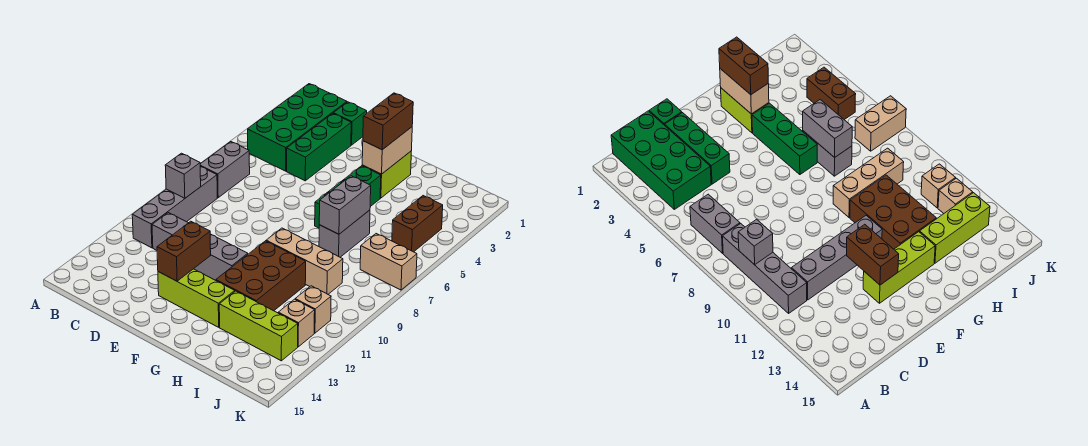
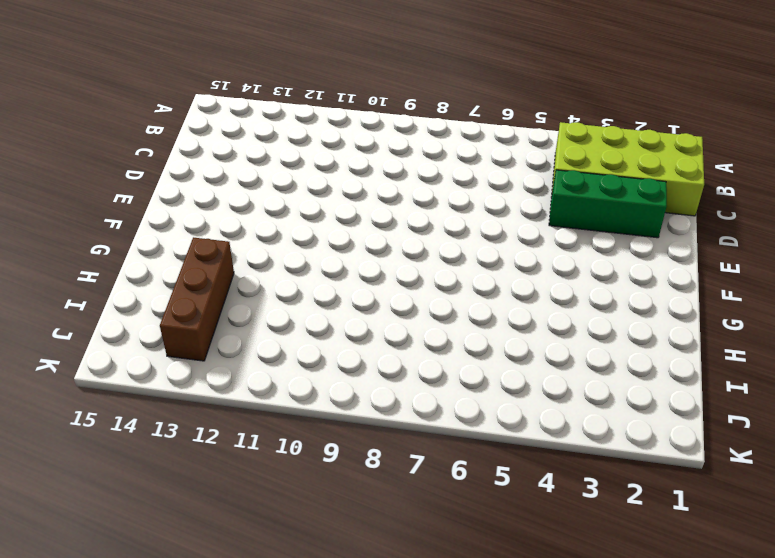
lime brick B1:C4 level 1 -> green brick B1:C4 level 1
brown brick H13:J13 level 1 -> lime brick H13:J13 level 1
none -> grey brick B6:B7 level 1
none -> grey brick B8:B11 level 1
none -> grey brick C11:F11 level 1

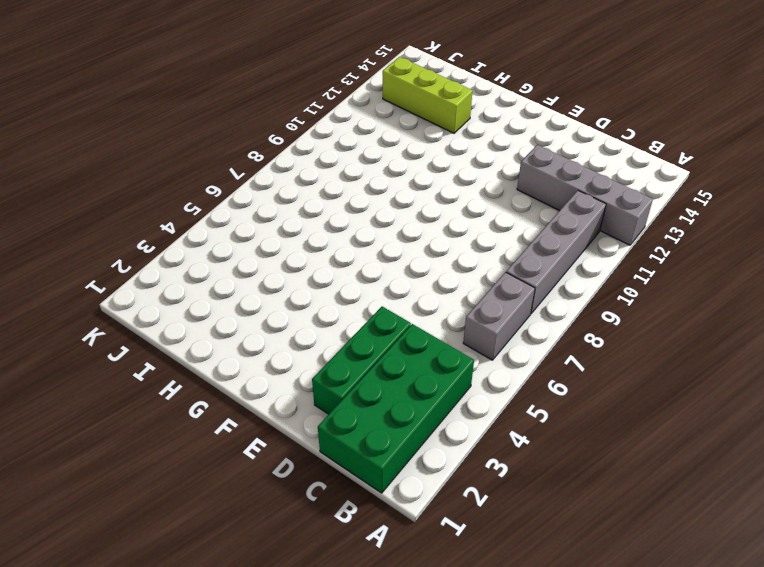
grey brick A12:D12 level 1 -> grey brick C11:F11 level 1
none -> green brick D1 level 1
none -> lime brick E13:G13 level 1
none -> lime brick G2:G3 level 1

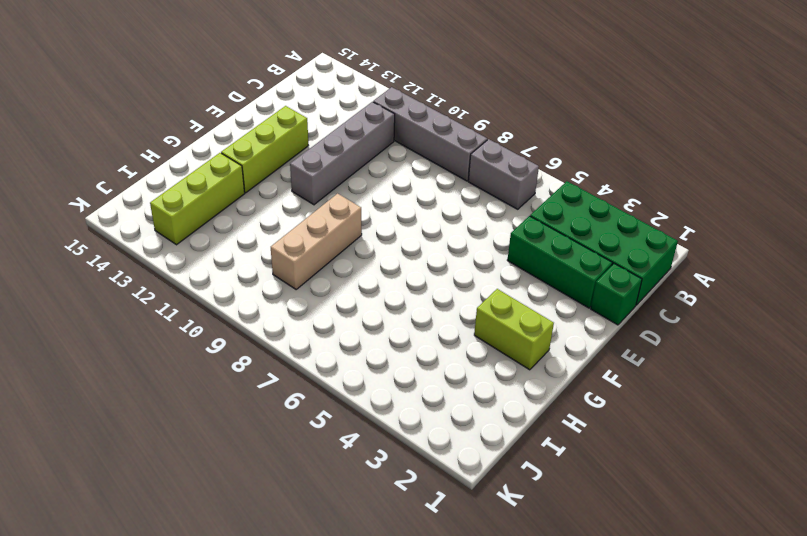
none -> green brick G4:G6 level 1
none -> brown brick G10:H12 level 1
none -> grey brick H6:H7 level 1

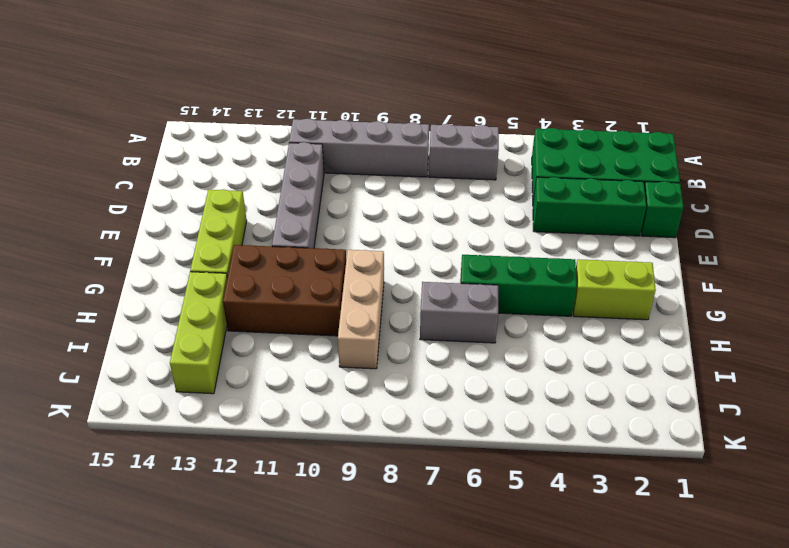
none -> brown brick J4:J5 level 1
none -> tan brick J7:K7 level 1
none -> tan brick J11 level 1

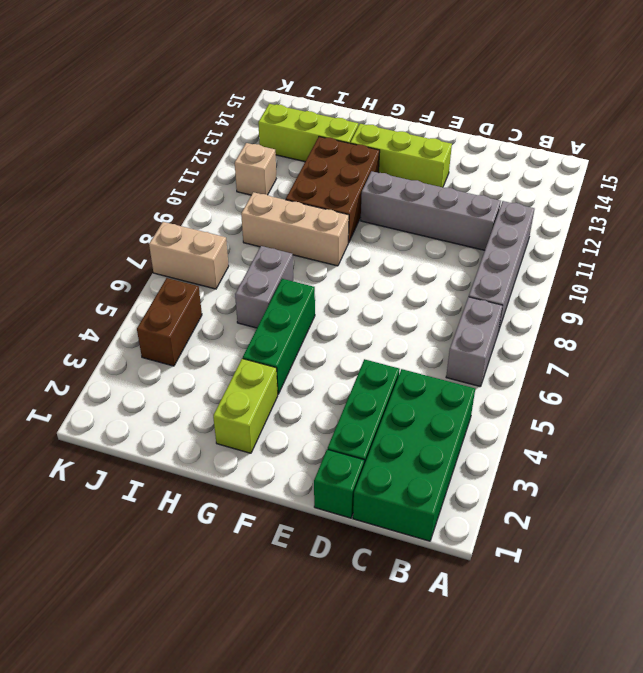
none -> tan brick J12 level 1
none -> grey brick B9 level 2
none -> brown brick E12:E13 level 2

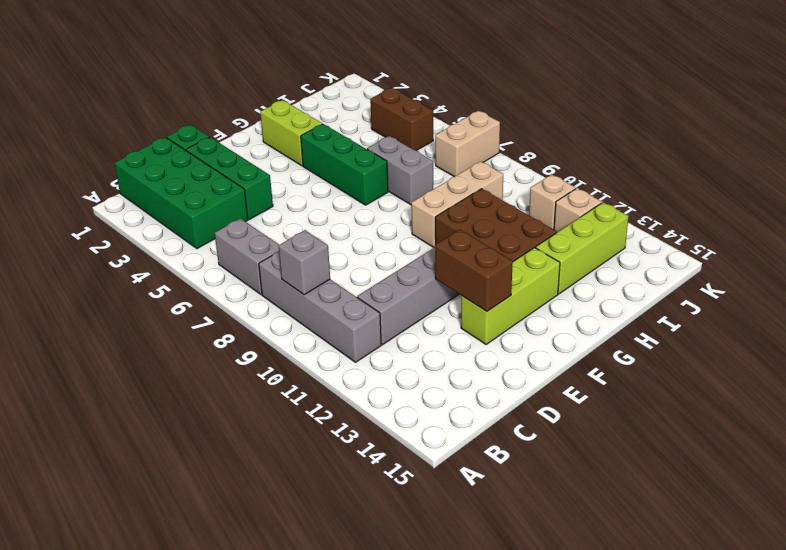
none -> tan brick G2:G3 level 2
none -> grey brick H6:H7 level 2
none -> brown brick G2:G3 level 3

